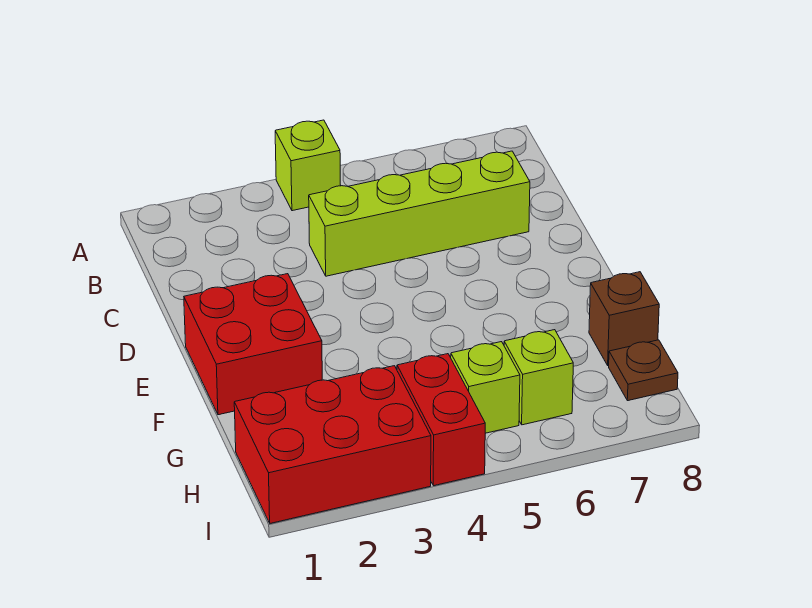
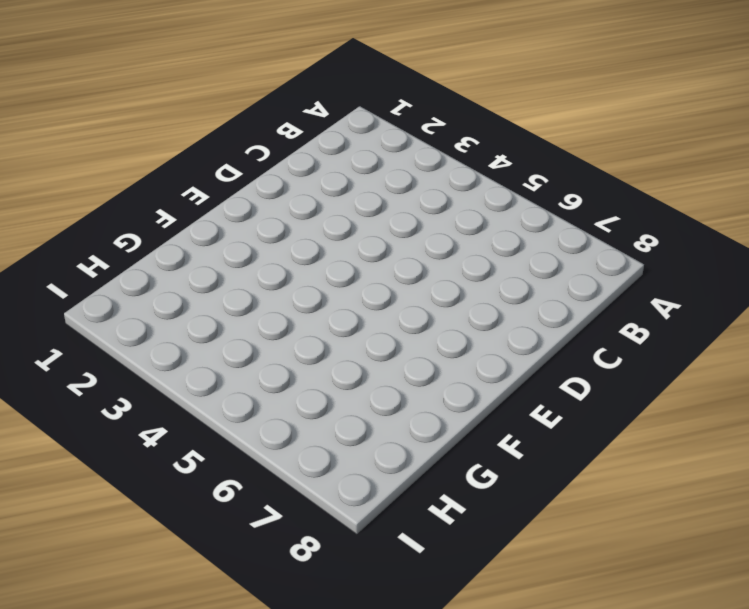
none -> lime brick A4 level 1
none -> lime brick C4:C7 level 1

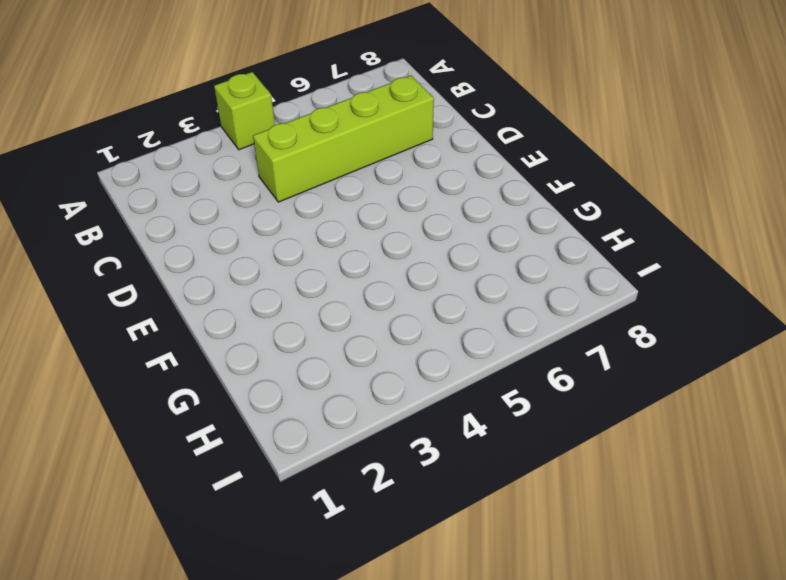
none -> red brick E1:F2 level 1
none -> brown brick G8 level 1

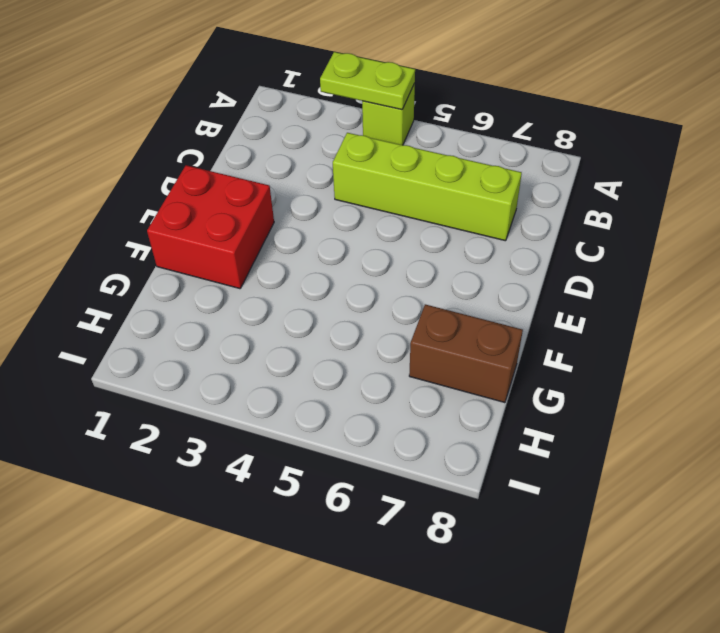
lime plate A3:A4 level 2 -> none
brown brick G7:G8 level 1 -> brown brick G8 level 1
none -> red brick H1:I3 level 1
none -> red brick H4:I4 level 1

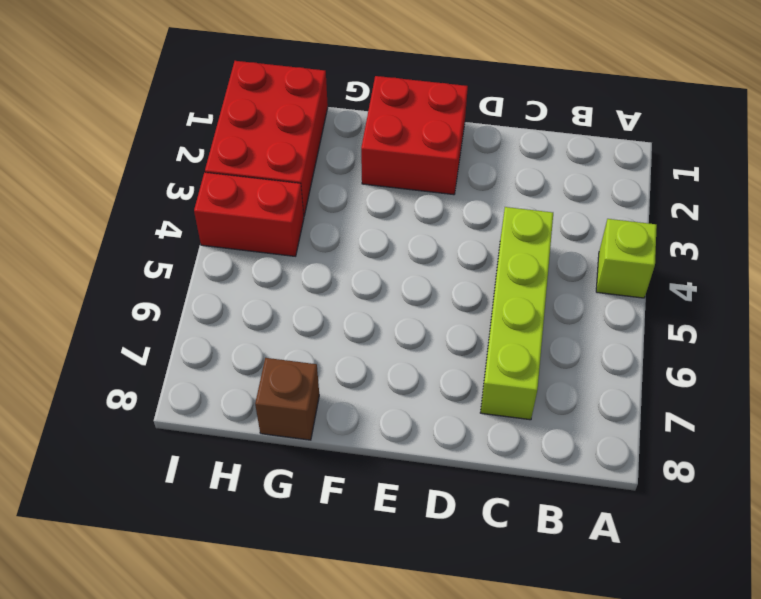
none -> lime brick H5 level 1
none -> lime brick H6 level 1

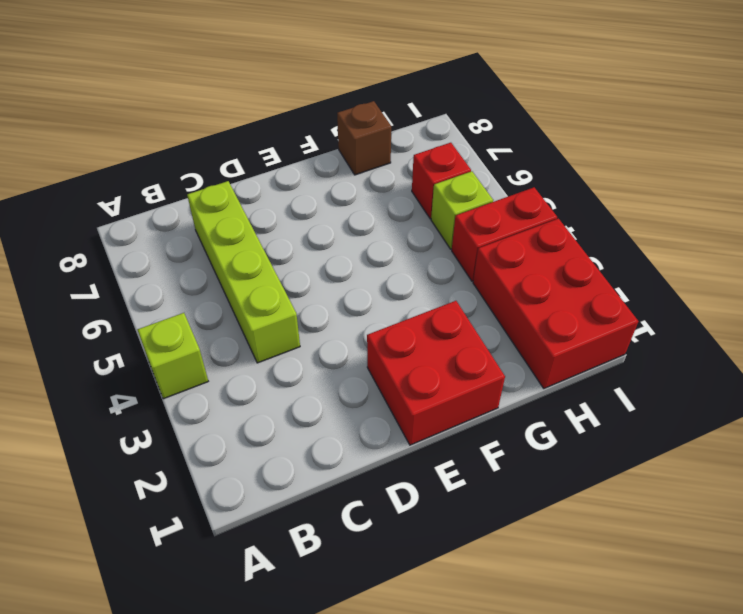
red brick H6 level 1 -> lime brick H6 level 1
none -> brown plate H8 level 1

